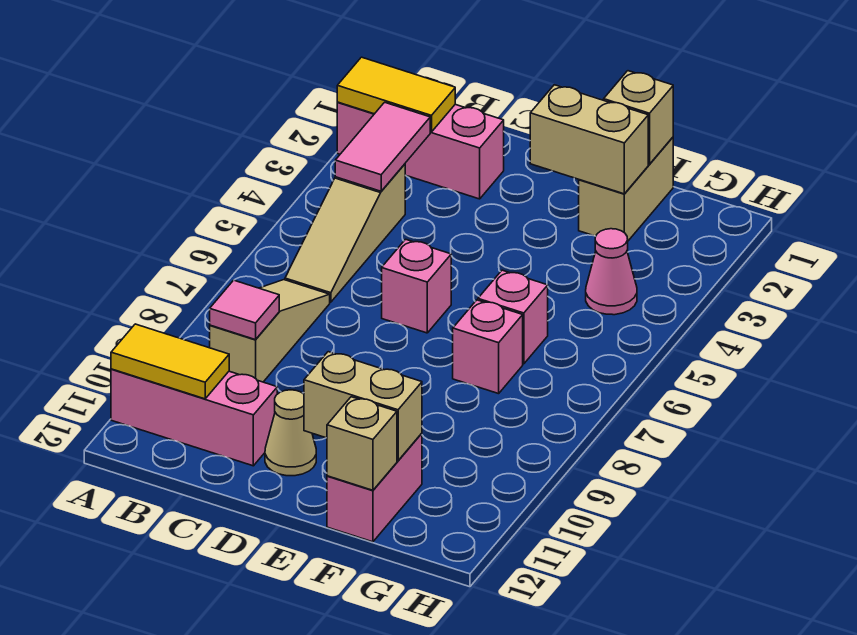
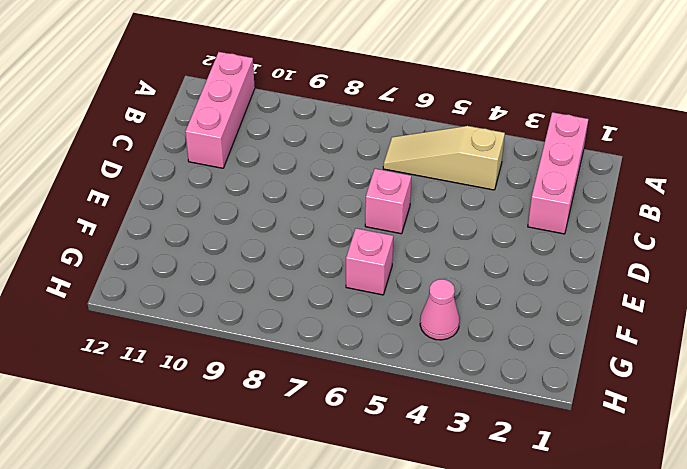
none -> tan slope B7:B9 level 1 top 9
none -> tan cone D11 level 1
none -> tan brick F1:F2 level 1

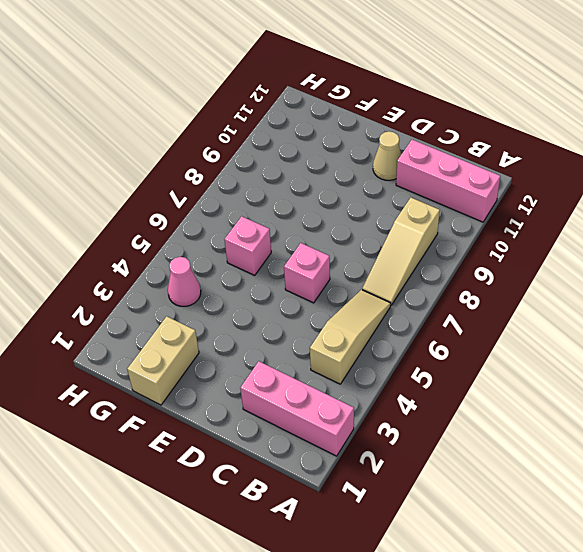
none -> pink brick F7 level 1
none -> pink brick F11:F12 level 1
none -> yellow tile A2:B2 level 2

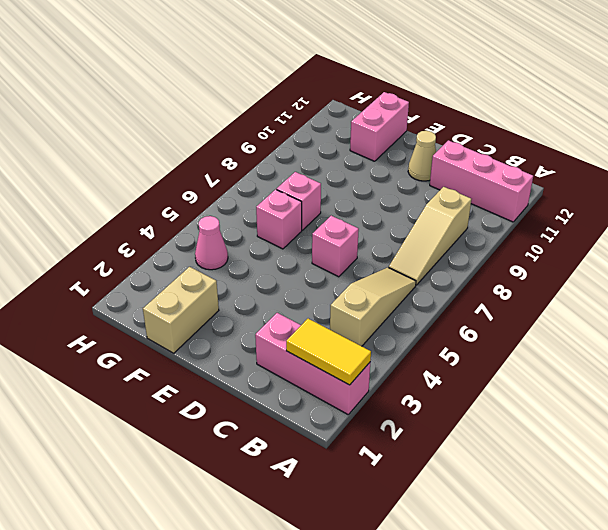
none -> yellow tile A11:B11 level 2
none -> pink tile B3:B4 level 2
none -> pink tile B9 level 2

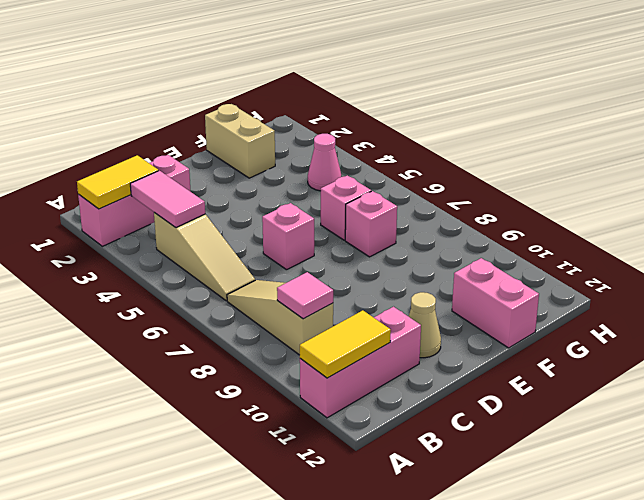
none -> tan brick E2:F2 level 2
none -> tan brick E11:F11 level 2
none -> tan brick F1 level 2

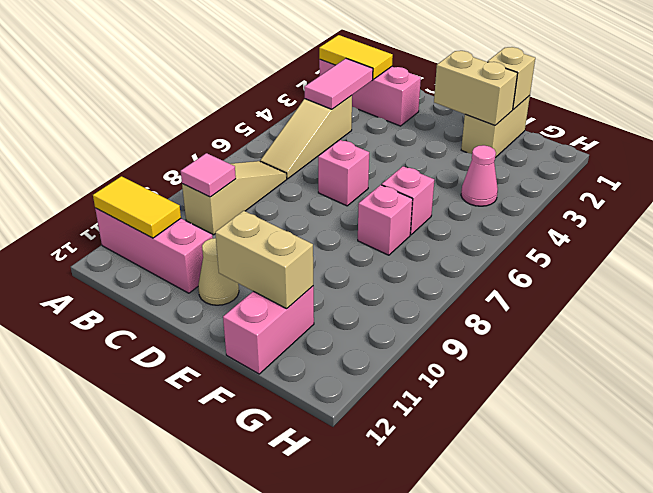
none -> tan brick F12 level 2

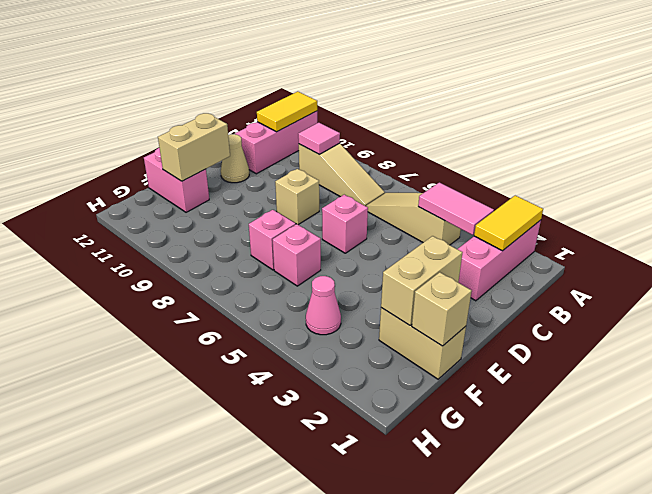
tan brick D8 level 1 -> tan brick F12 level 2

